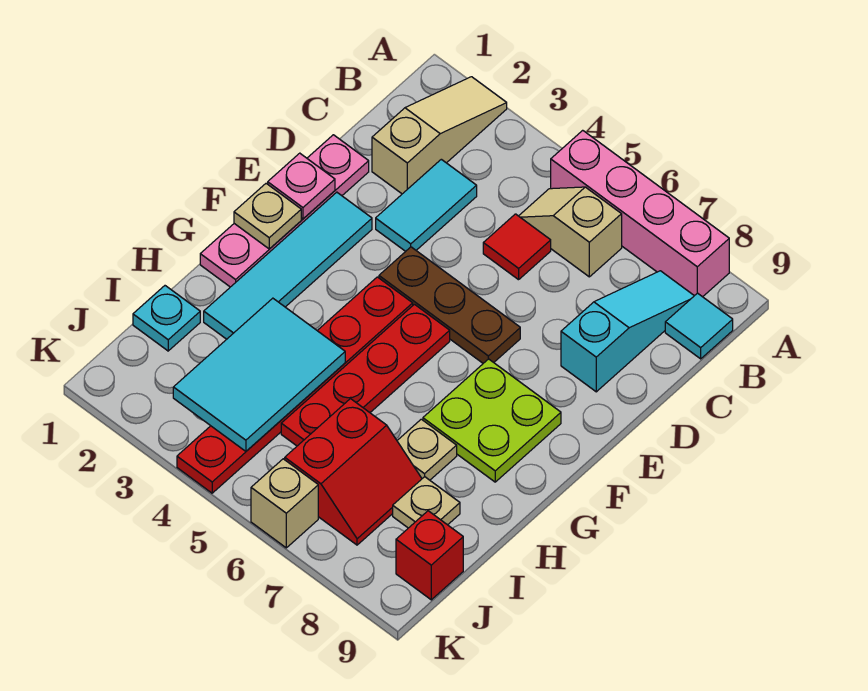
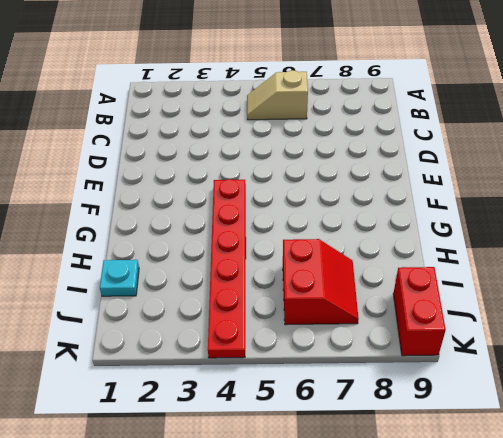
red brick J9:K9 level 1 -> red brick J9 level 1
none -> tan slope A2:C2 level 1 top C
none -> pink brick A5:A8 level 1
none -> cyan slope B8:D8 level 1 top D

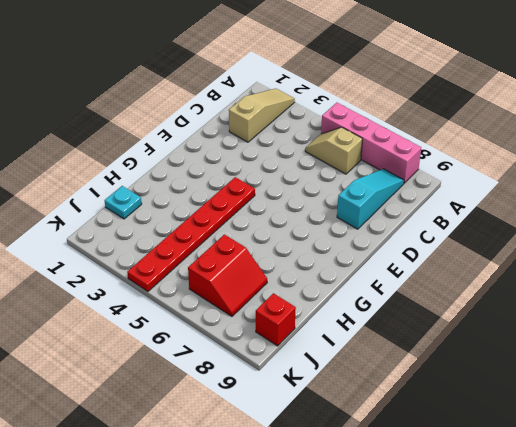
none -> cyan tile B9 level 1
none -> cyan tile C3:D3 level 1
none -> red tile C5 level 1

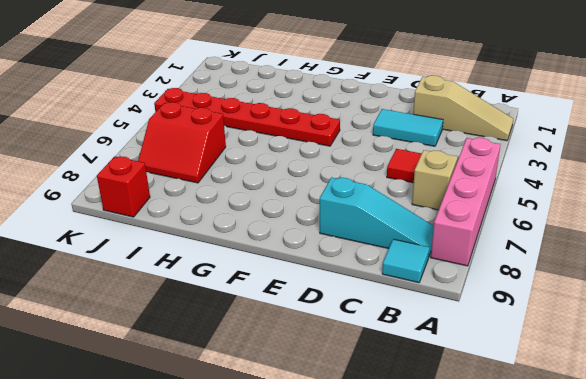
none -> pink plate D1:G1 level 1
none -> cyan tile E2:H2 level 1
none -> brown plate E4:E6 level 1

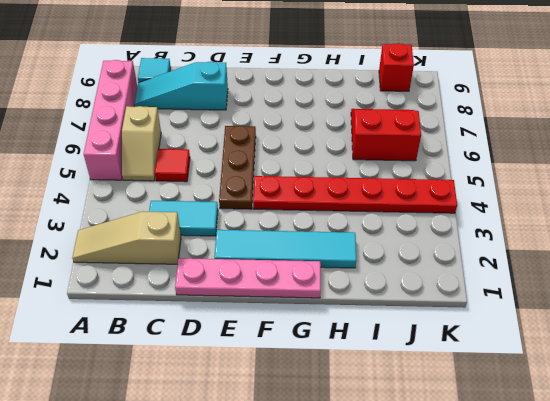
none -> red plate F5:I5 level 1
none -> lime plate F7:G8 level 1
none -> tan plate H7 level 1

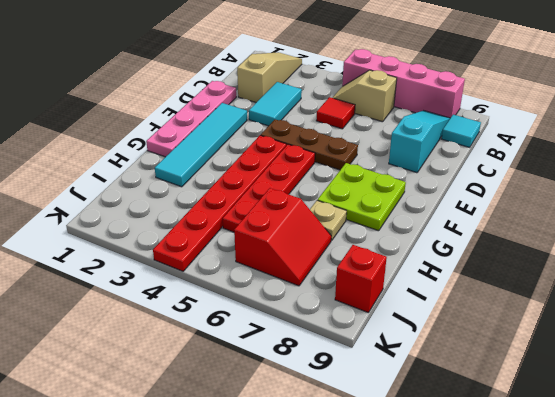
none -> cyan plate I1 level 1
none -> tan plate I8 level 1
none -> tan brick K6 level 1

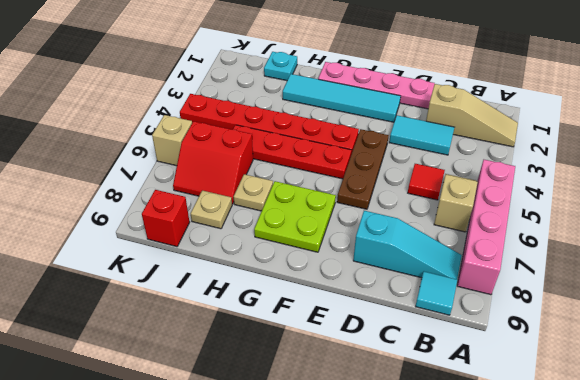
none -> pink plate E1 level 2
none -> tan plate F1 level 2
none -> cyan tile H3:J4 level 2

